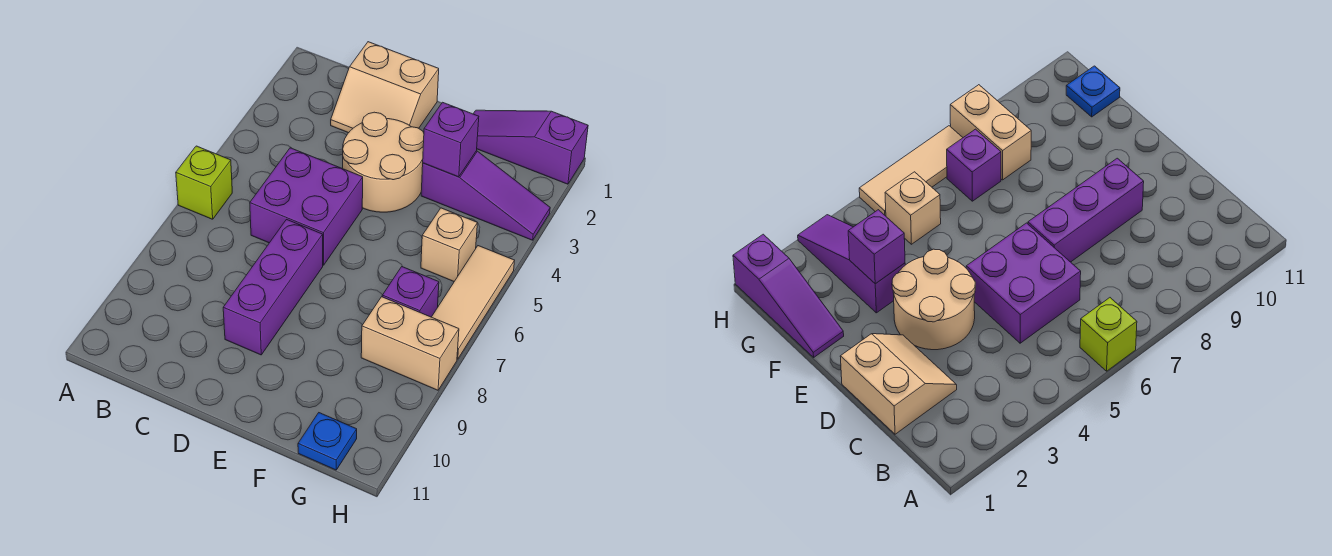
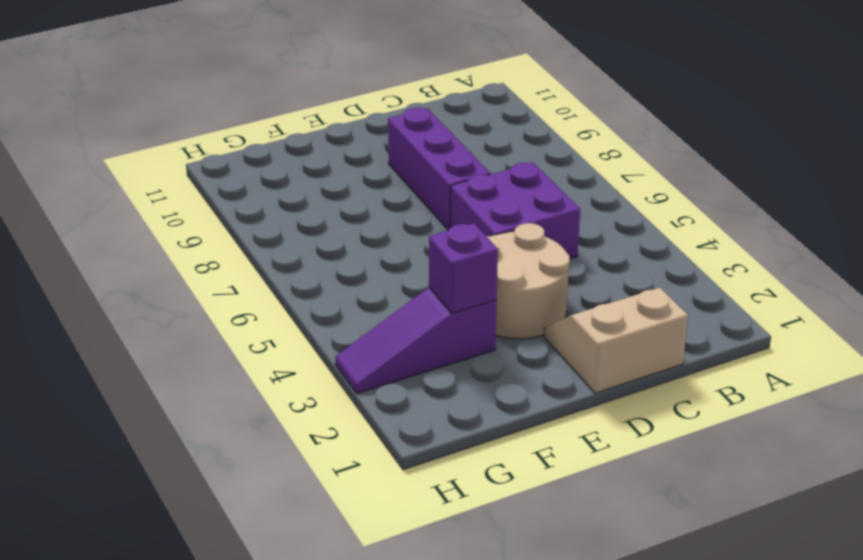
none -> lime brick A6 level 1
none -> purple slope F1:H1 level 1 top H
none -> tan brick G5 level 1

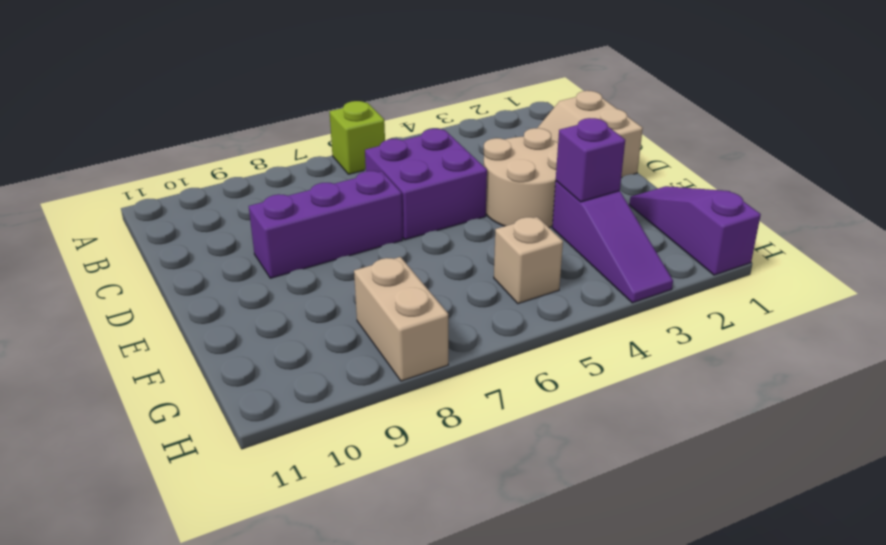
none -> purple brick G7 level 1
none -> blue plate G11 level 1
none -> tan tile H5:H7 level 1

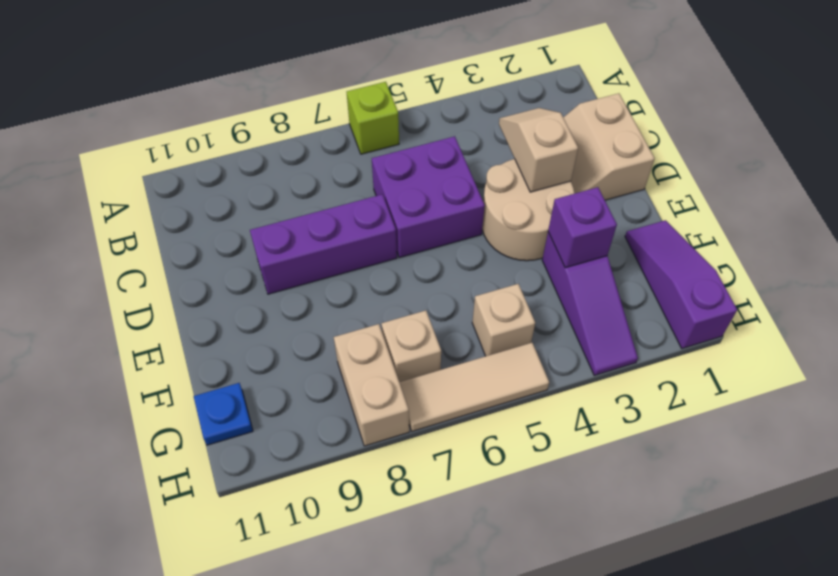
tan slope C3:D3 level 2 top D -> none
tan brick G7 level 1 -> purple brick G7 level 1

